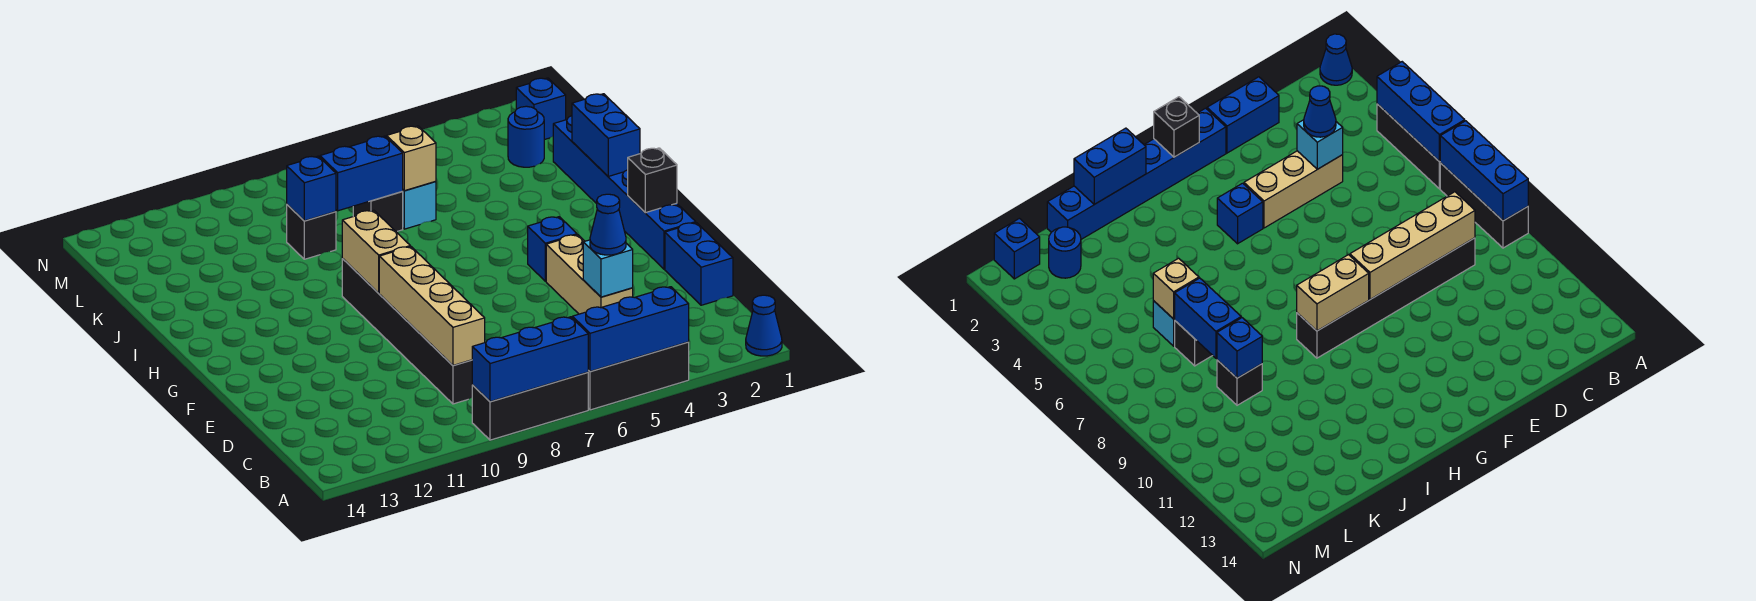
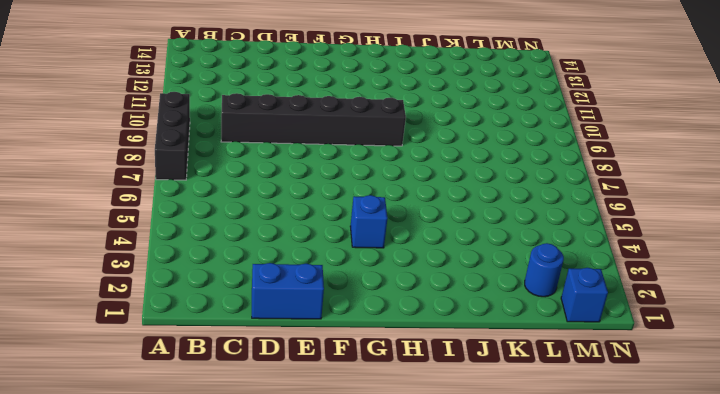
none -> blue cone A1 level 1
none -> black brick A4:A6 level 1
none -> tan brick D4:F4 level 1

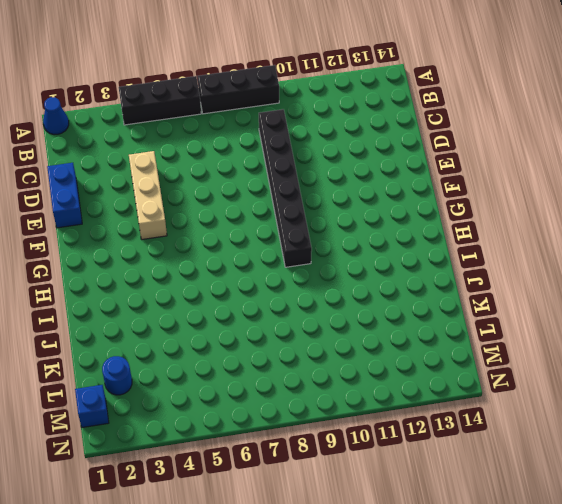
none -> blue brick F1:K1 level 1
none -> blue brick G4 level 1
none -> cyan brick K6 level 1

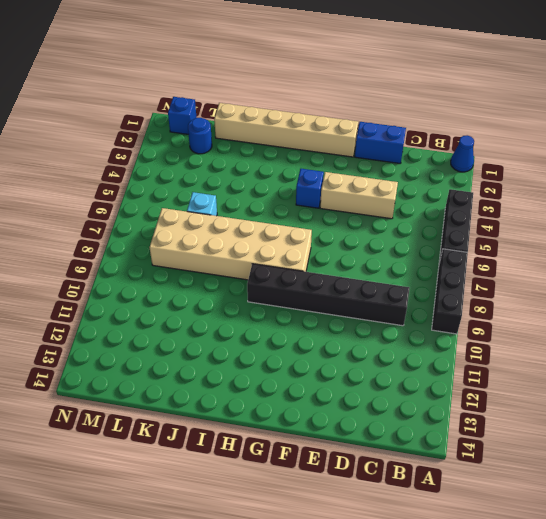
tan brick F1:K1 level 1 -> blue brick F1:K1 level 1
tan brick G7:L8 level 1 -> black brick K7 level 1
none -> black brick K9 level 1
none -> blue brick A4:A6 level 2
none -> blue brick A7:A9 level 2

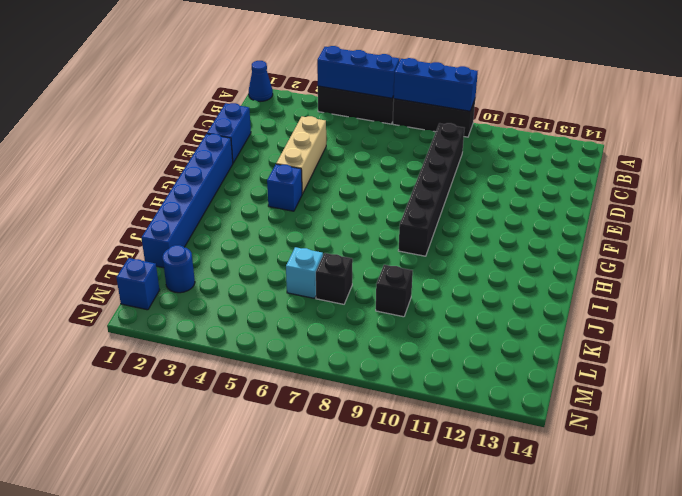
none -> tan brick C9:F9 level 2
none -> cyan brick D4 level 2
none -> black brick G1 level 2

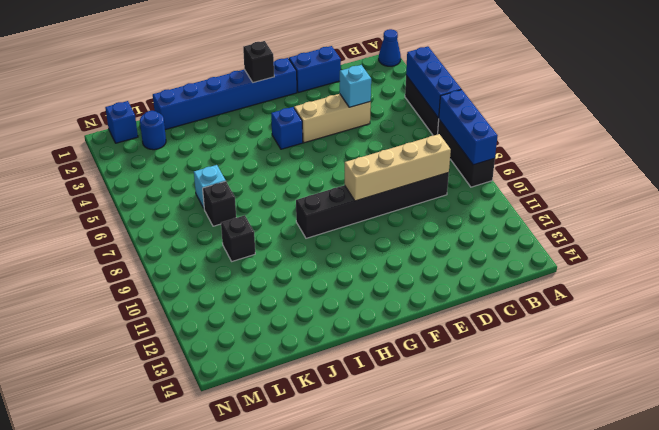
none -> tan brick G9:H9 level 2
none -> blue brick I1:J1 level 2
none -> tan brick K6 level 2

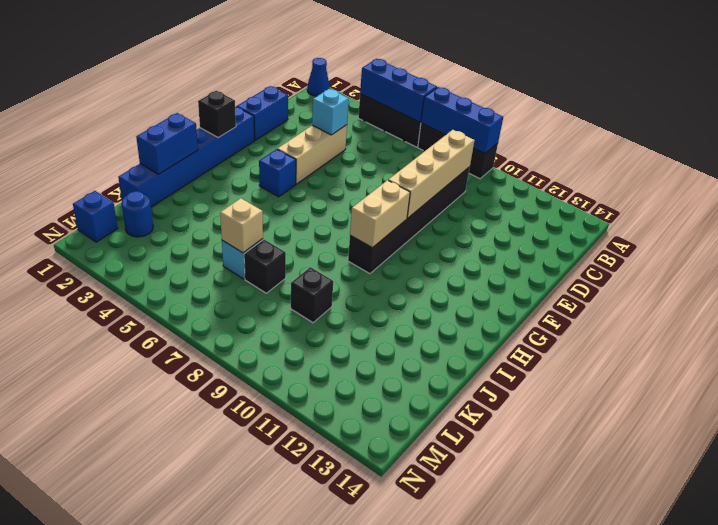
none -> blue brick K7:K8 level 2
none -> blue brick K9 level 2
none -> blue cone D4 level 3

